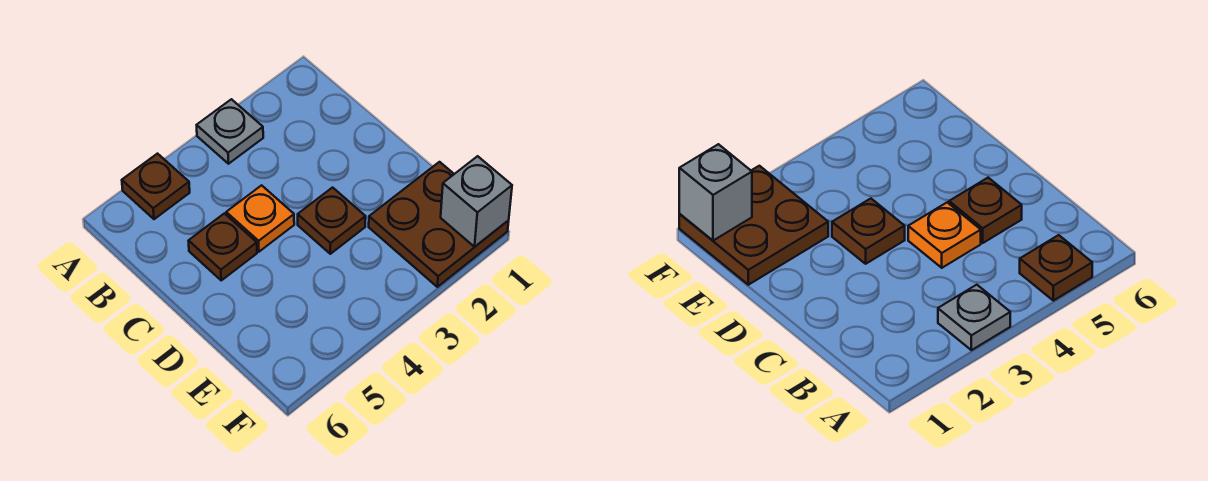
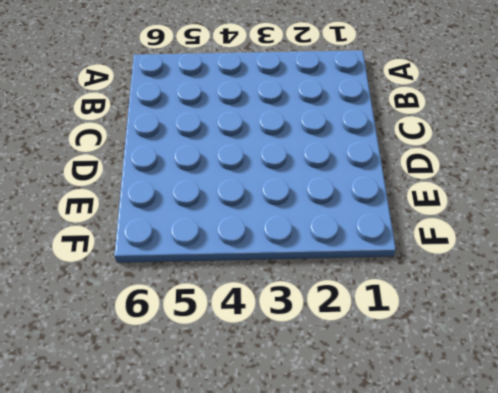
none -> grey plate A3 level 1
none -> brown plate A5 level 1

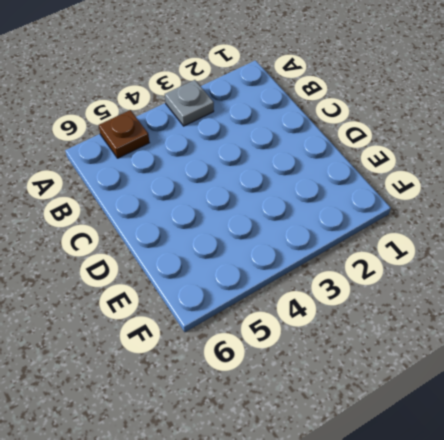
none -> orange plate C4 level 1
none -> brown plate C5 level 1

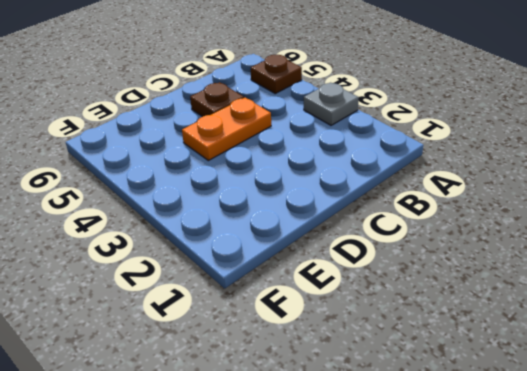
orange plate C4:D4 level 1 -> orange plate C4 level 1
none -> brown plate D3 level 1
none -> brown plate E1:F2 level 1

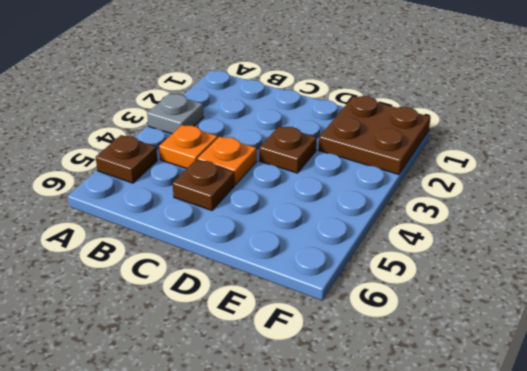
orange plate B4 level 1 -> none
none -> grey brick F1 level 2

